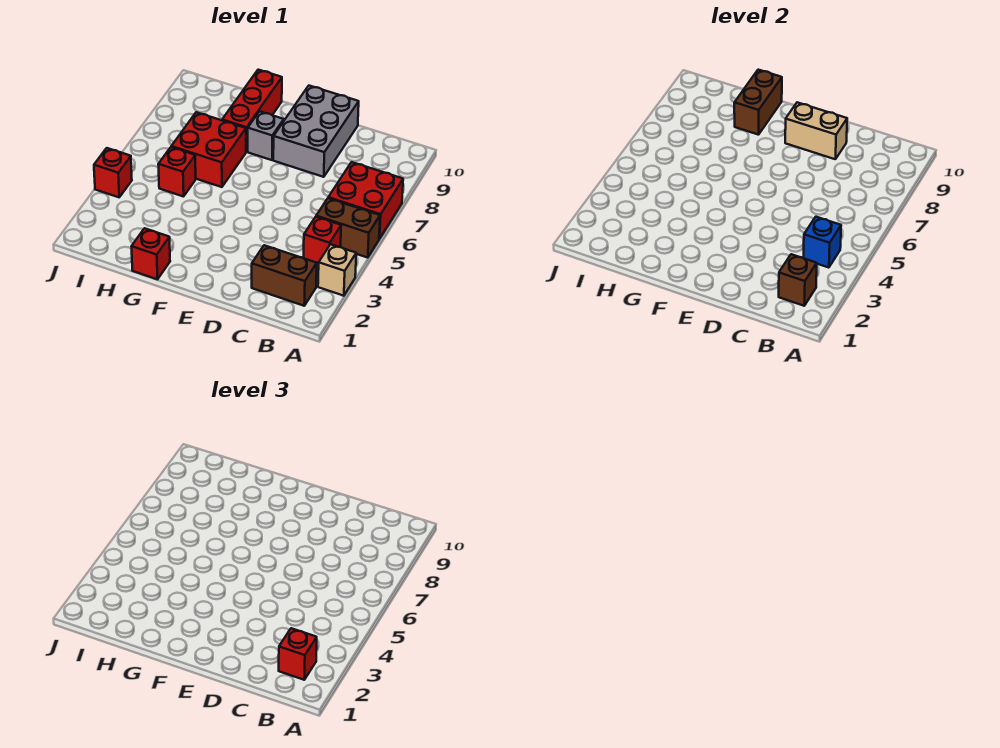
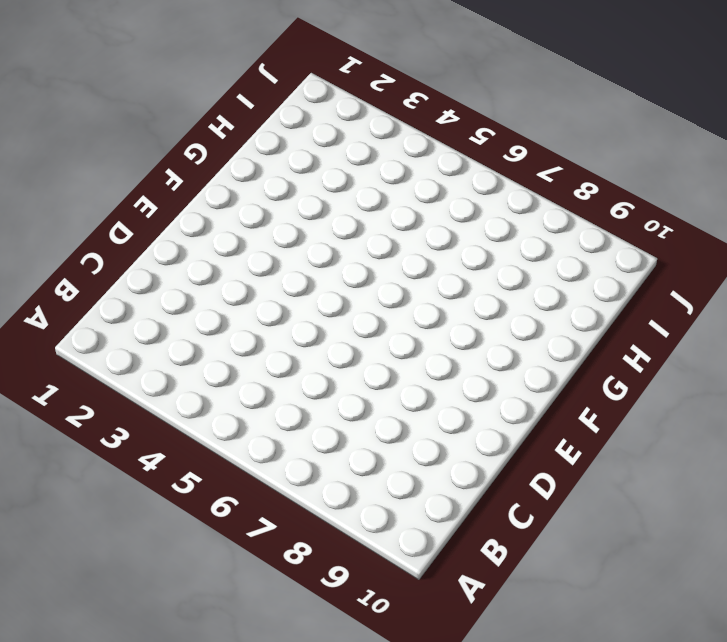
none -> tan brick A3 level 1
none -> brown brick A5:B5 level 1
none -> red brick A6:B7 level 1

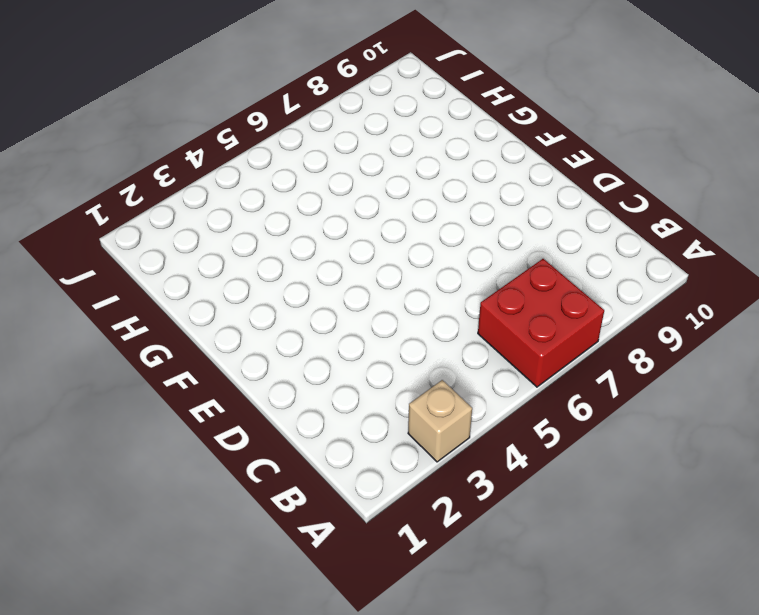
none -> brown brick A5:B5 level 1
none -> brown brick B2:C2 level 1
none -> red brick B4 level 1

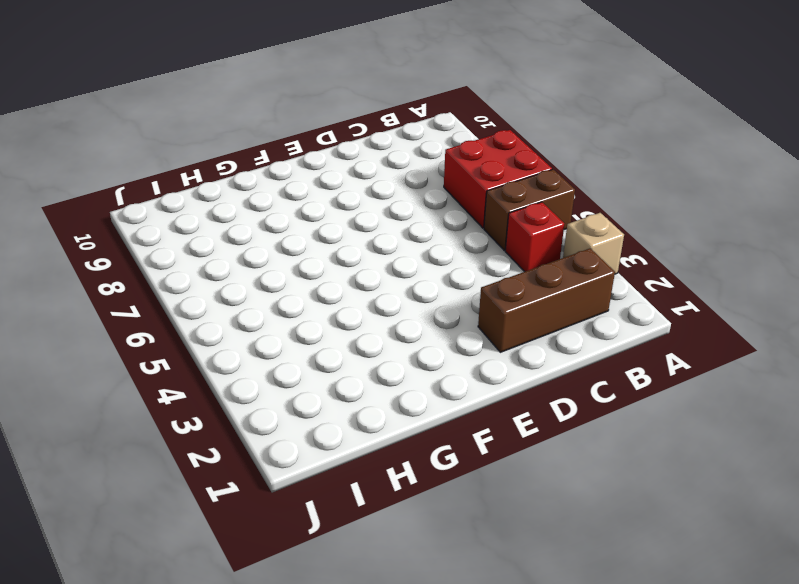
brown brick B2:D2 level 1 -> brown brick B2:C2 level 1
none -> grey brick D8:E10 level 1
none -> grey brick F8 level 1
none -> red brick G1 level 1

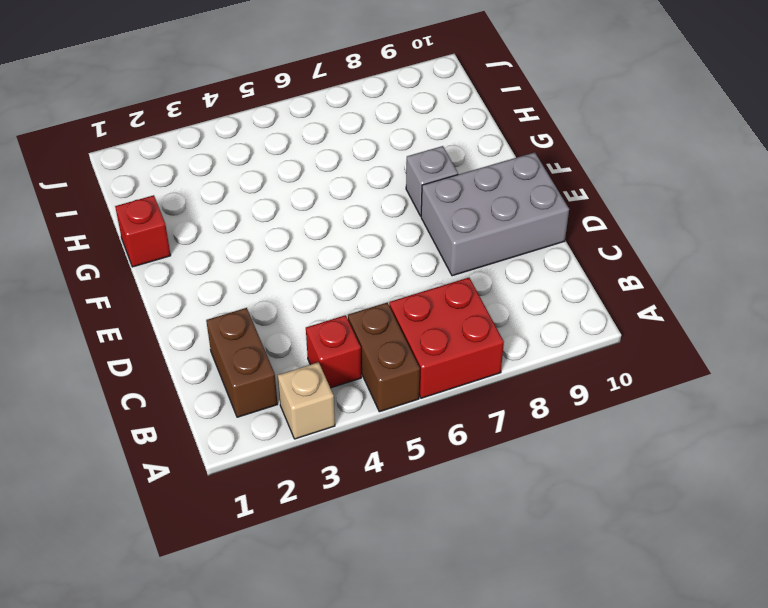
none -> red brick G6:H7 level 1
none -> red brick G8:G10 level 1
none -> red brick H5 level 1

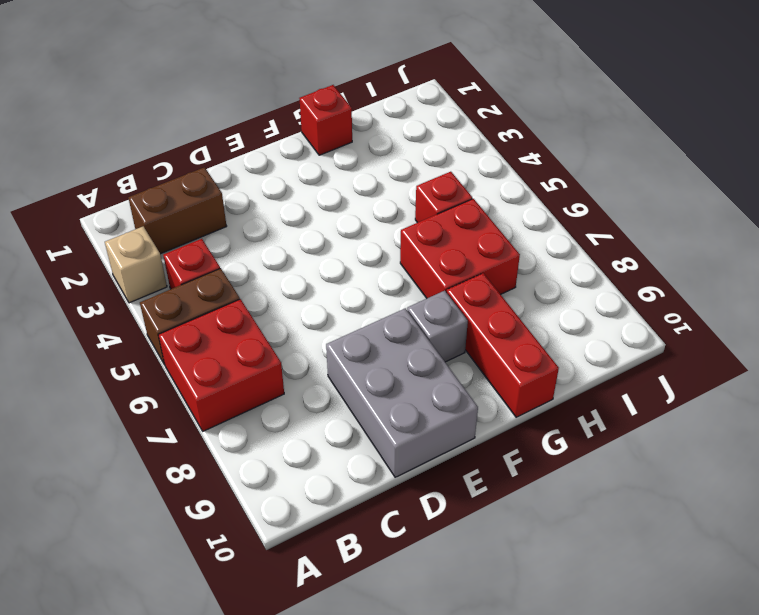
none -> red brick J4 level 1
none -> brown brick B2 level 2
none -> blue brick B4 level 2

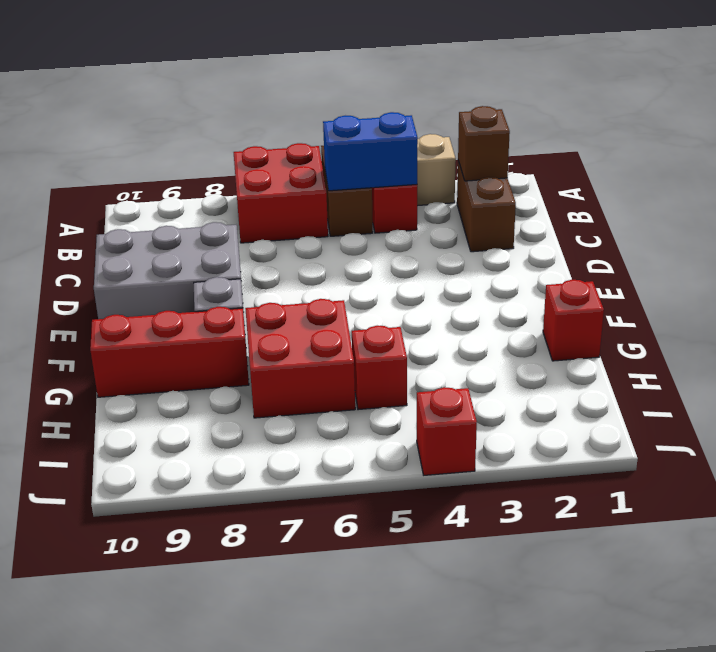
blue brick B4:B5 level 2 -> blue brick B4 level 2
none -> tan brick D9:E9 level 2
none -> brown brick G9:G10 level 2
none -> red brick B2 level 3

